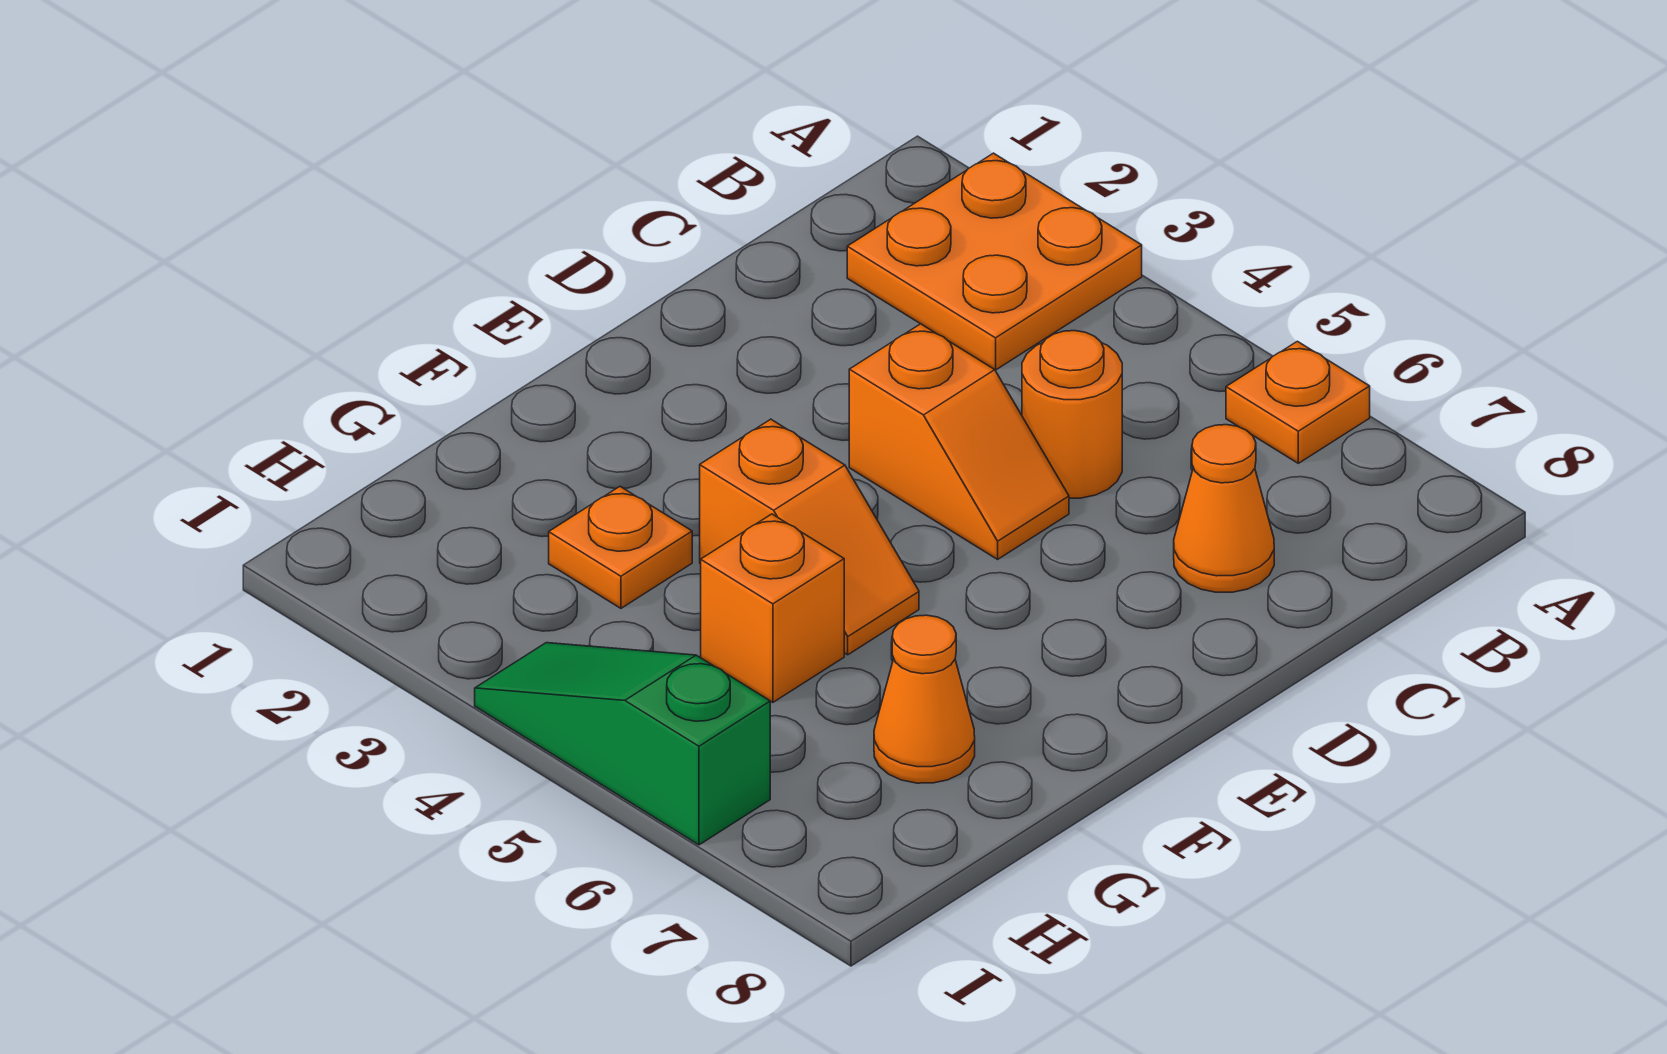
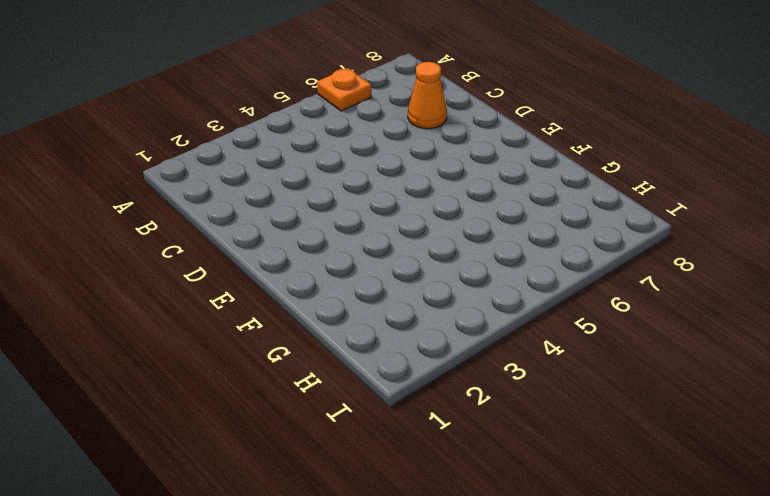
none -> orange plate A2:B3 level 1
none -> orange round brick C5 level 1

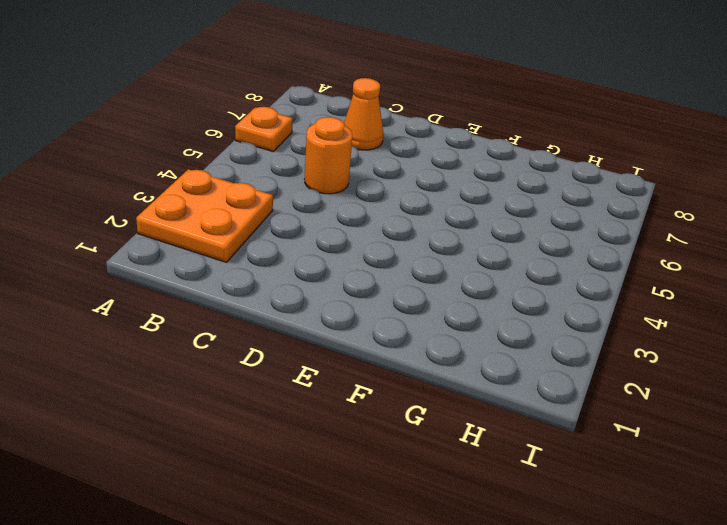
none -> orange slope D4:D5 level 1 top 4
none -> orange slope F4:F5 level 1 top 4

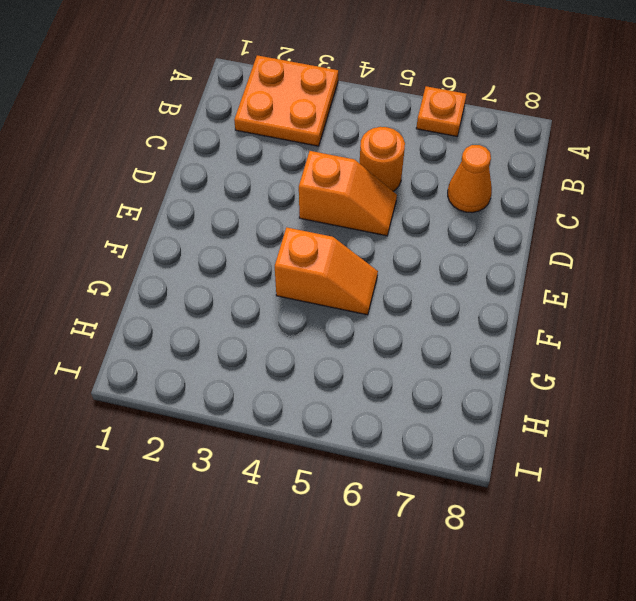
none -> orange plate G3 level 1
none -> orange brick G5 level 1

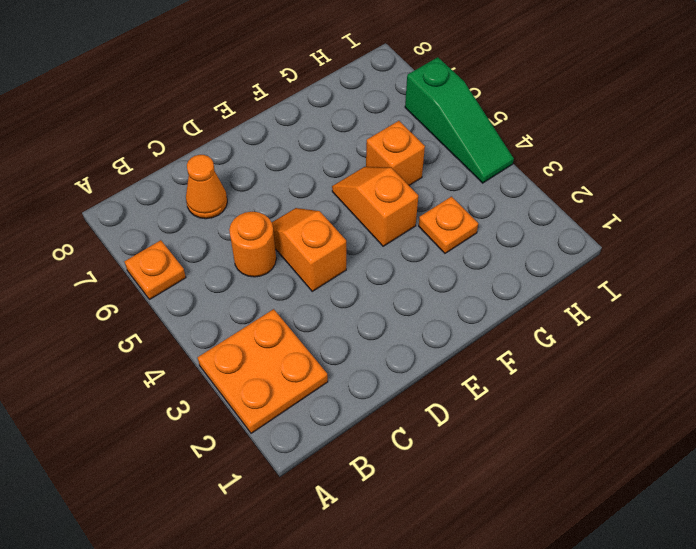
none -> orange cone G7 level 1

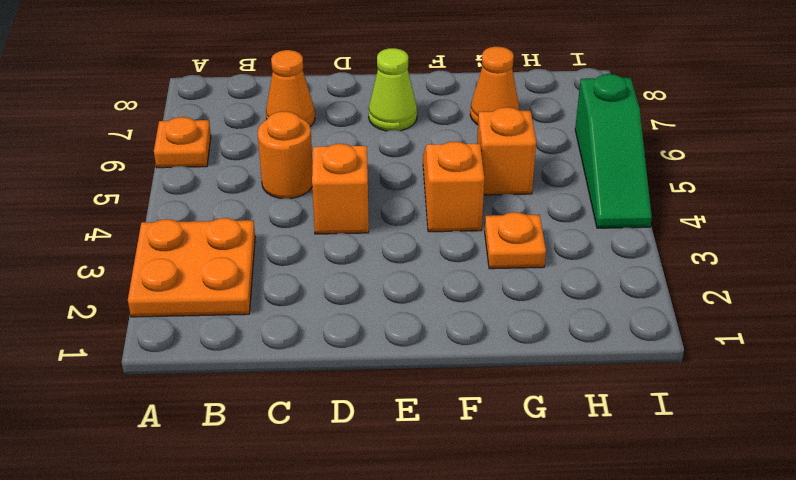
lime cone E7 level 1 -> none

